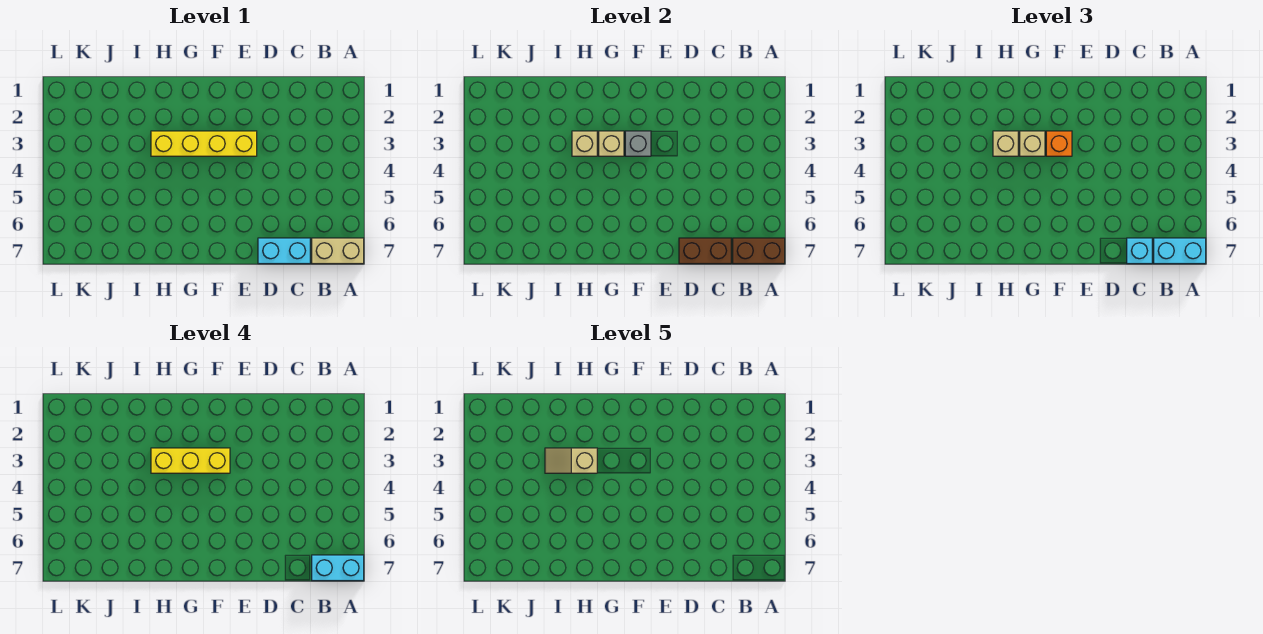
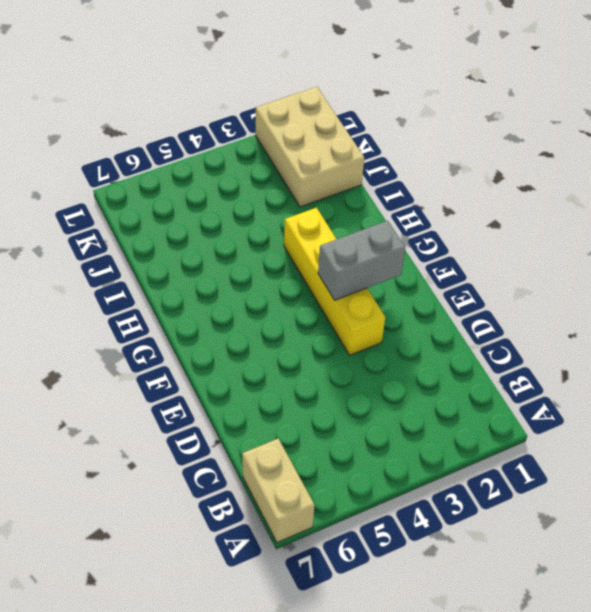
grey brick F2:F3 level 2 -> grey brick F3 level 2
tan brick J1:L2 level 1 -> none
none -> cyan brick C7:D7 level 1
none -> brown brick A7:B7 level 2
none -> brown brick C7:D7 level 2

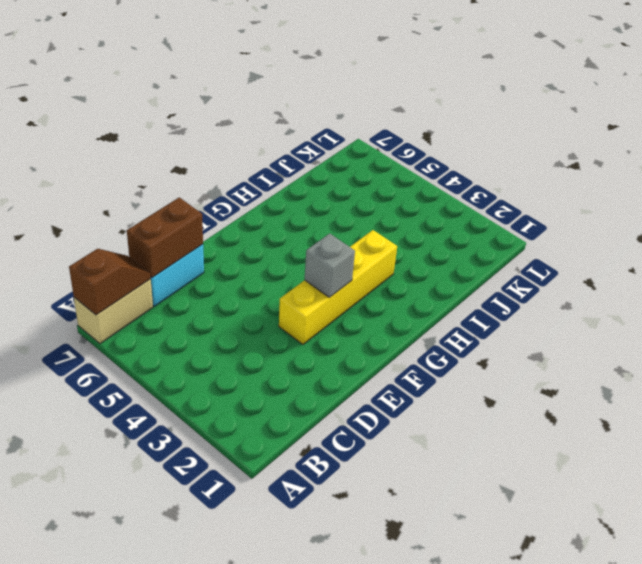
brown slope A7:B7 level 2 top A -> brown brick A7:B7 level 2
none -> tan brick G3 level 2
none -> tan brick H3 level 2
none -> cyan brick A7:B7 level 3

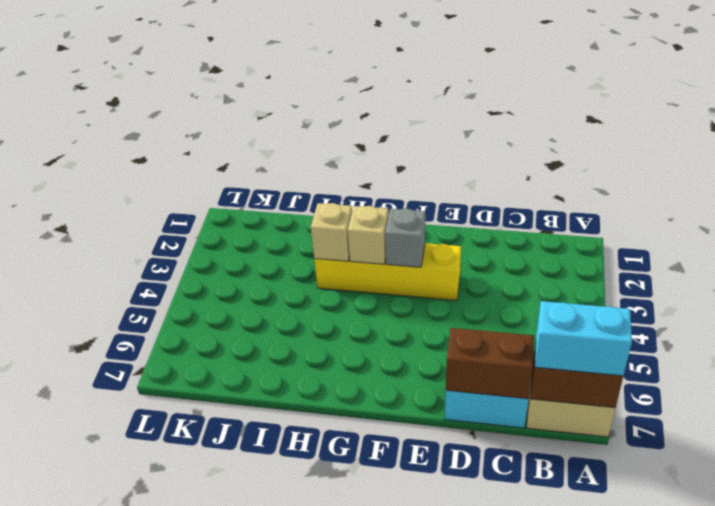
none -> cyan brick C7 level 3
none -> orange brick F3 level 3
none -> tan brick G3 level 3

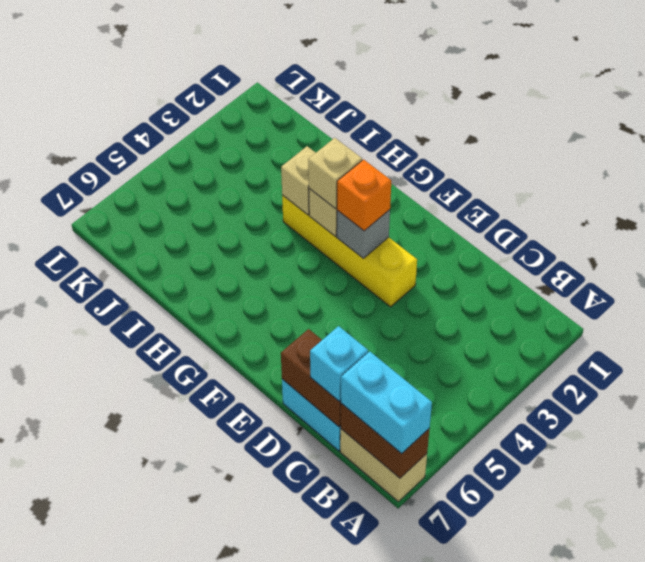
none -> tan brick H3 level 3
none -> cyan brick A7:B7 level 4
none -> yellow brick F3:H3 level 4

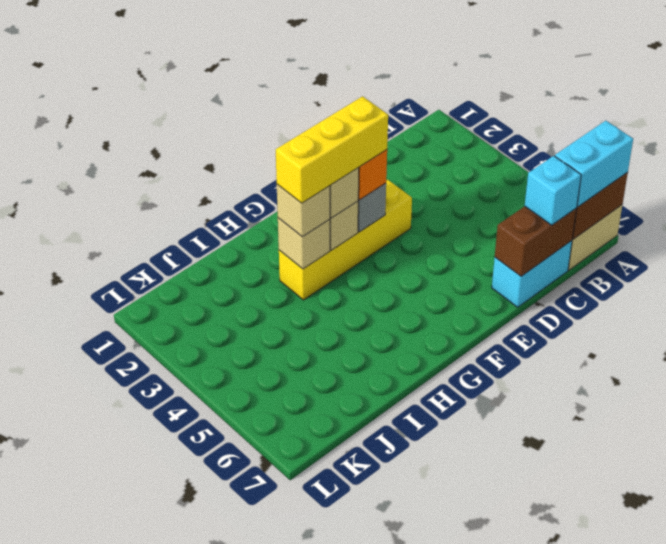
none -> cyan brick A7:B7 level 4
none -> tan slope H3:I3 level 5 top H

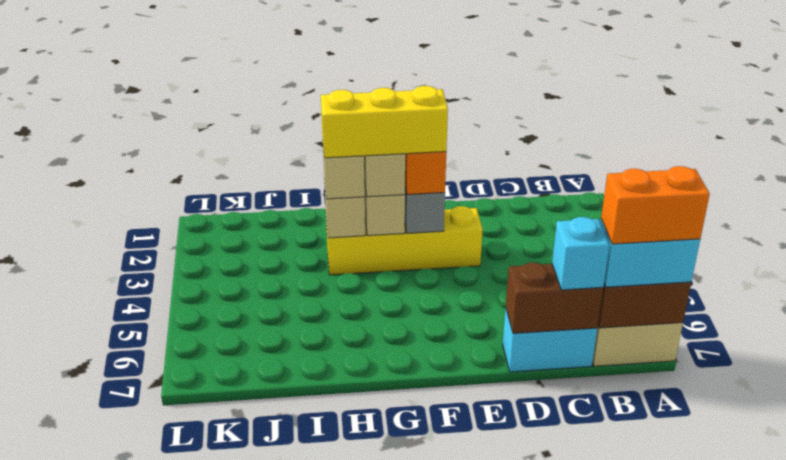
orange brick A7:B7 level 4 -> cyan brick A7:B7 level 4
none -> tan slope H3:I3 level 5 top H

